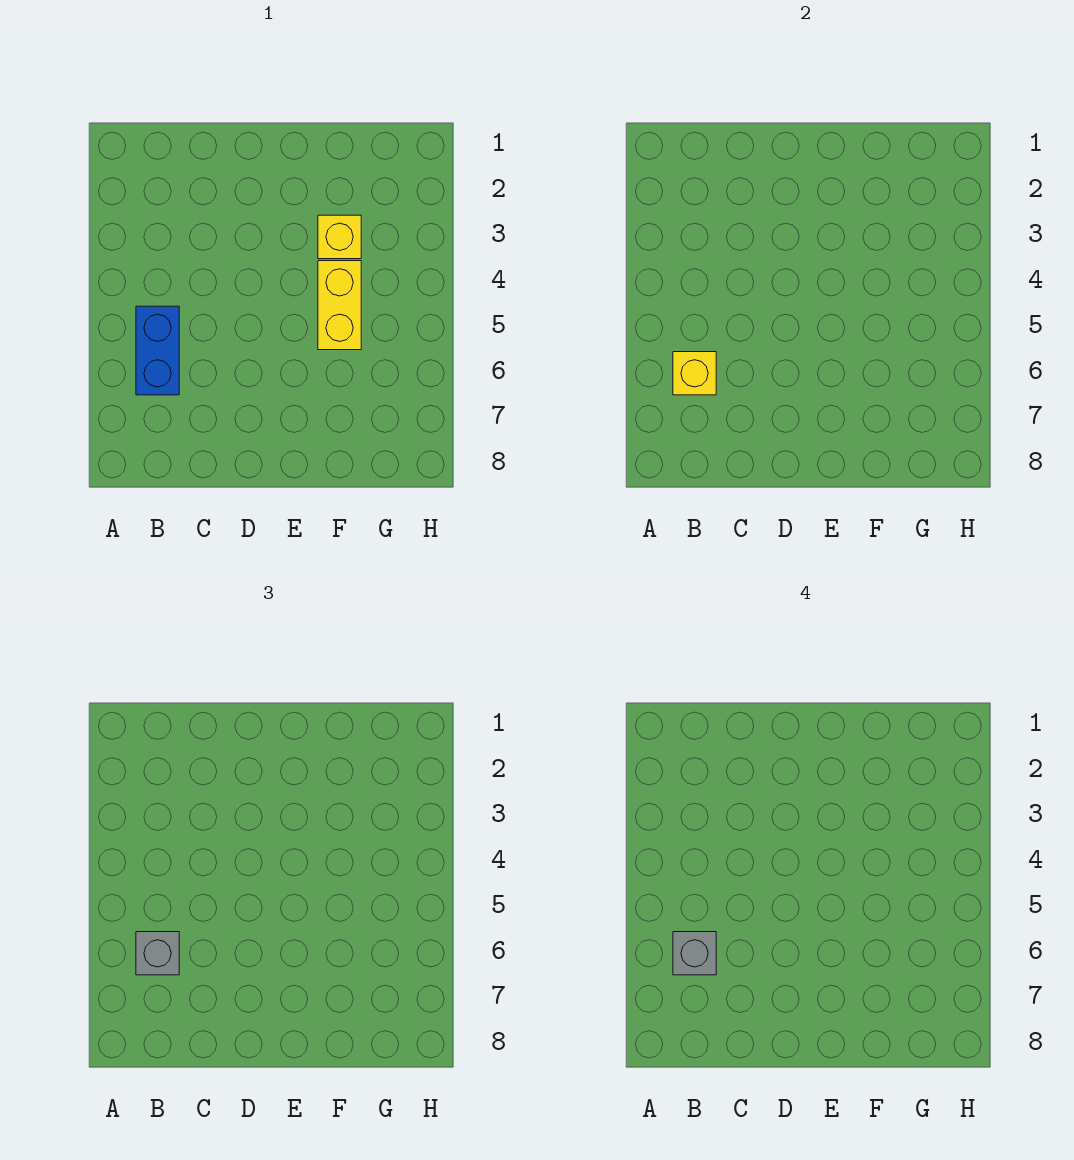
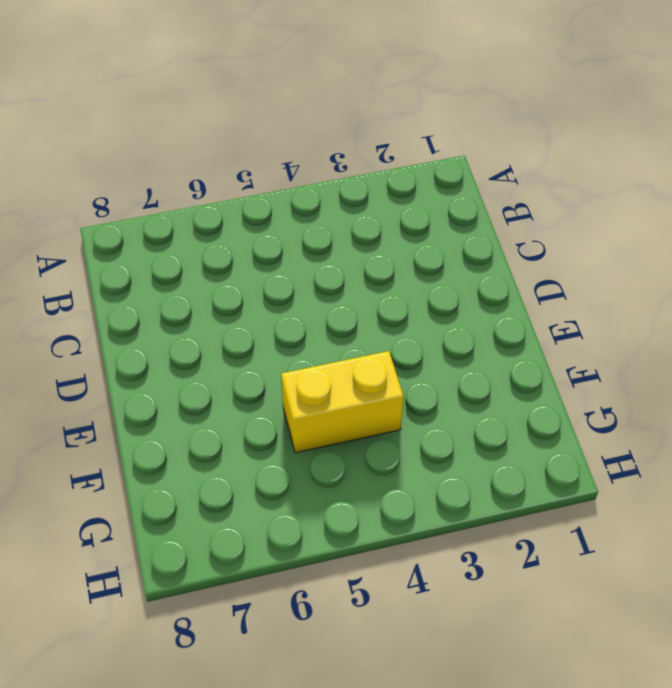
none -> blue brick B5:B6 level 1
none -> yellow brick F3 level 1

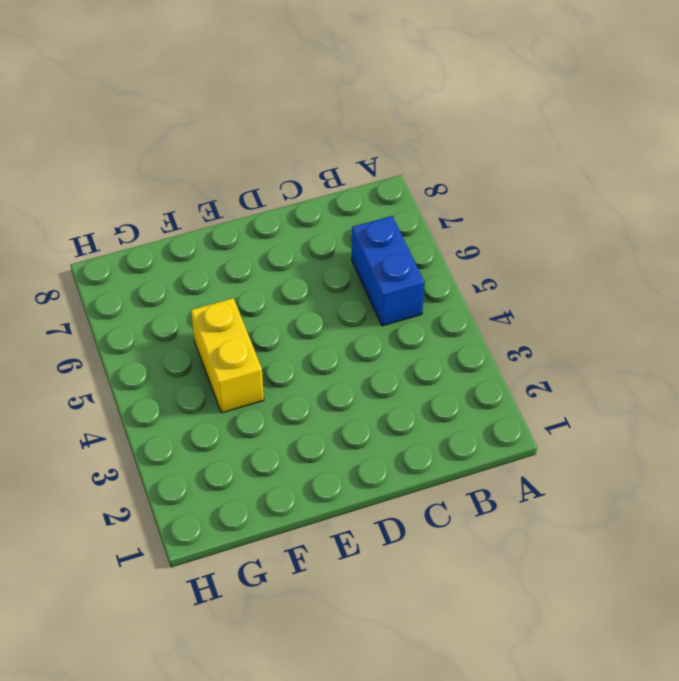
none -> yellow brick F3 level 1
none -> yellow brick B6 level 2

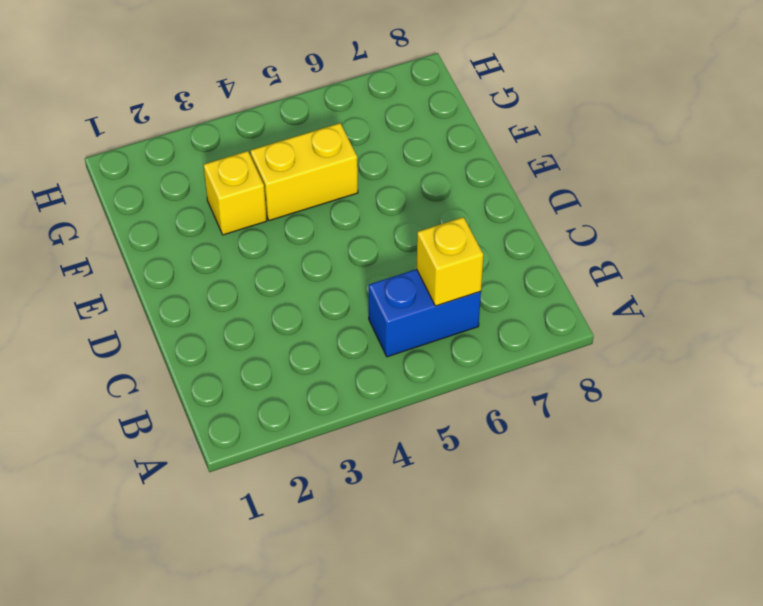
none -> grey brick B6 level 3
none -> grey brick B6 level 4

